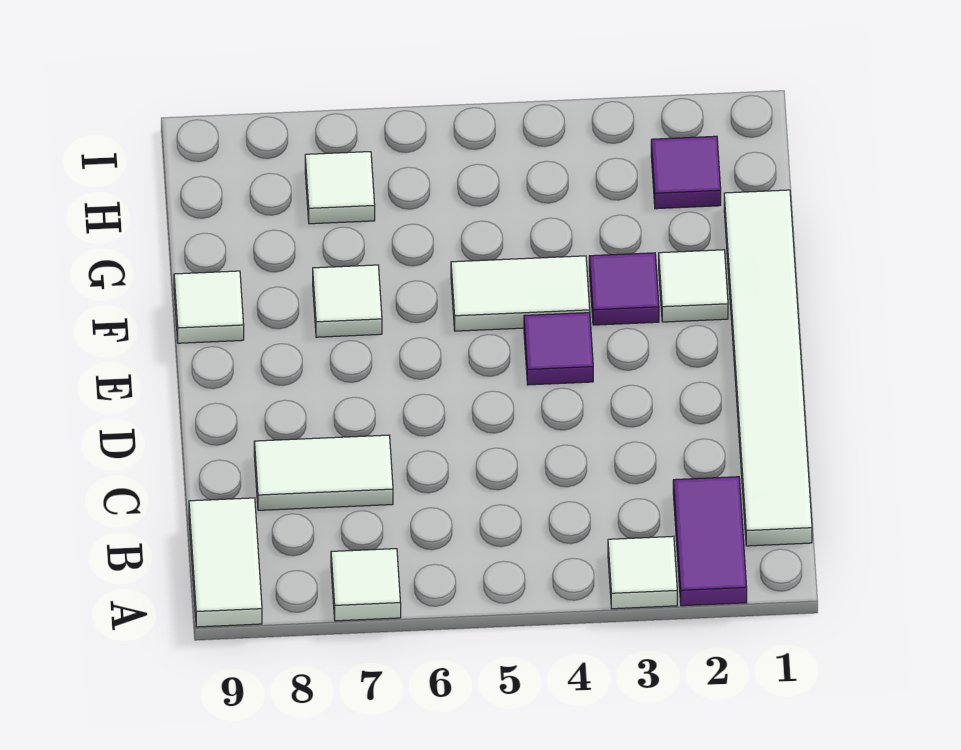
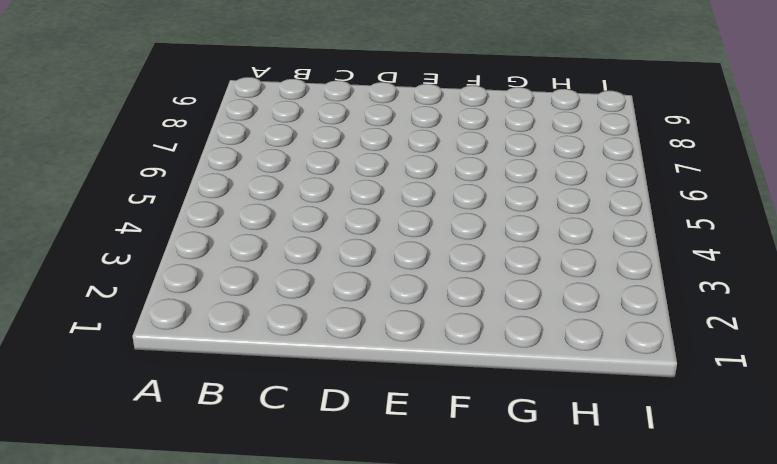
none -> purple tile A2:B2 level 1
none -> white tile A3 level 1
none -> white tile A7 level 1

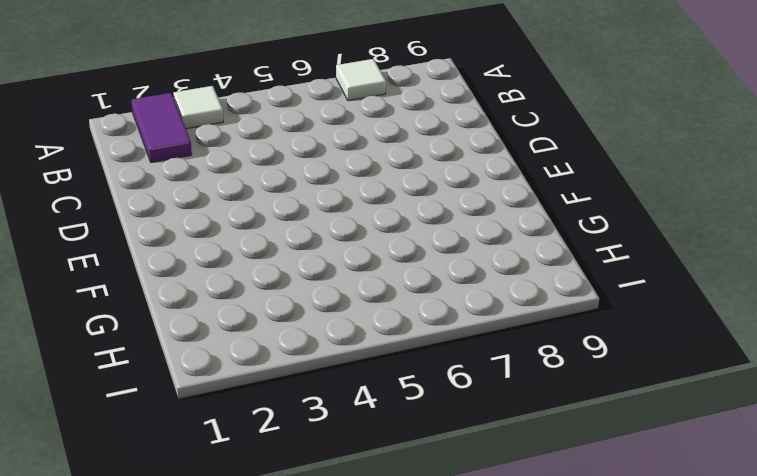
none -> white tile A9:B9 level 1
none -> white tile B1:G1 level 1
none -> white tile C7:C8 level 1

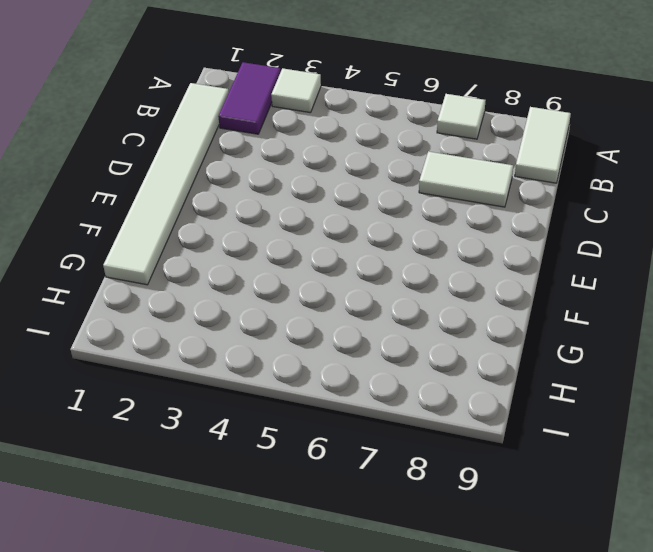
none -> purple tile E4 level 1
none -> white tile F2 level 1
none -> purple tile F3 level 1

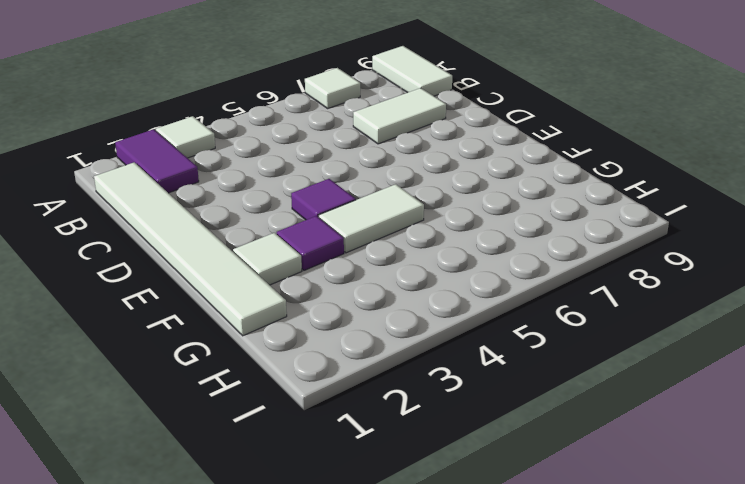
none -> white tile F7 level 1
none -> white tile F9 level 1
none -> purple tile H2 level 1

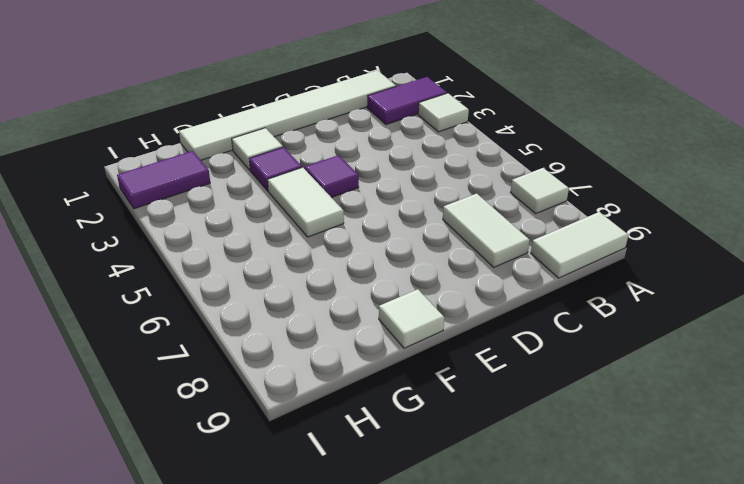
purple tile H2:I2 level 1 -> purple tile H2 level 1
none -> white tile F7 level 1
none -> white tile H7 level 1

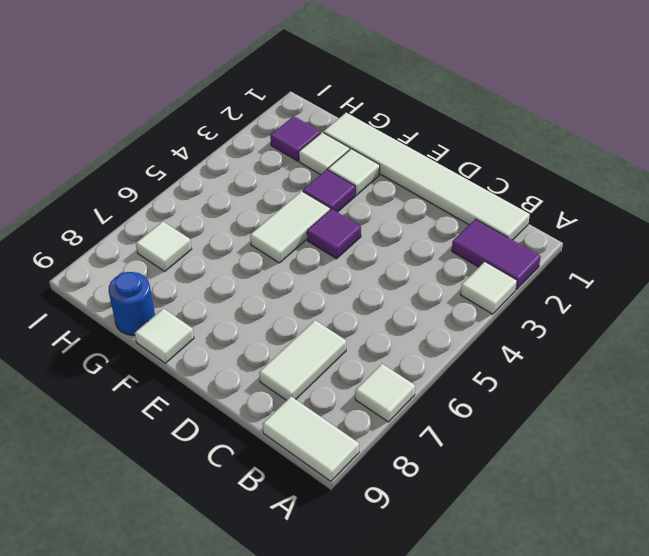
white tile G2 level 1 -> white tile F7 level 1
blue round brick G9 level 1 -> none

